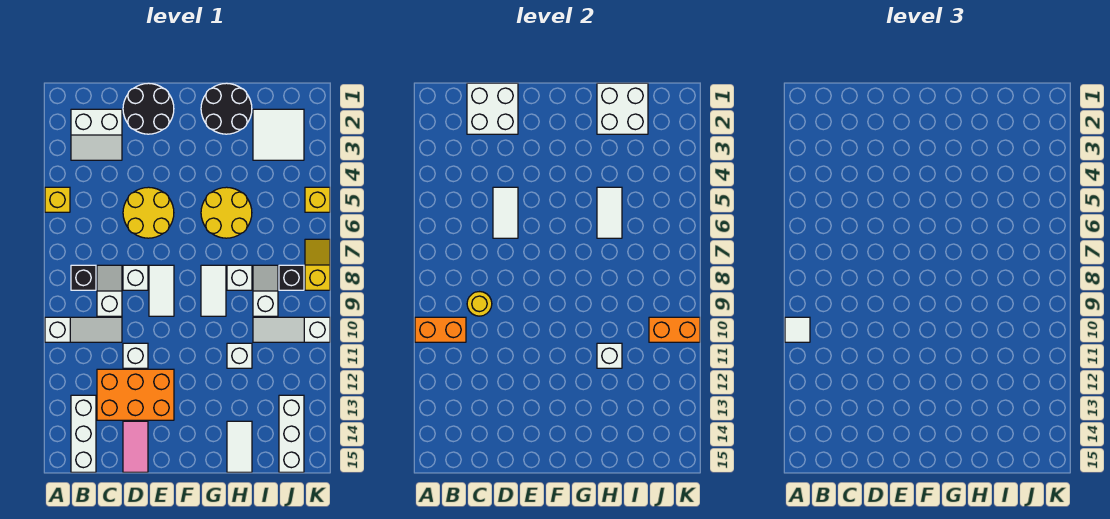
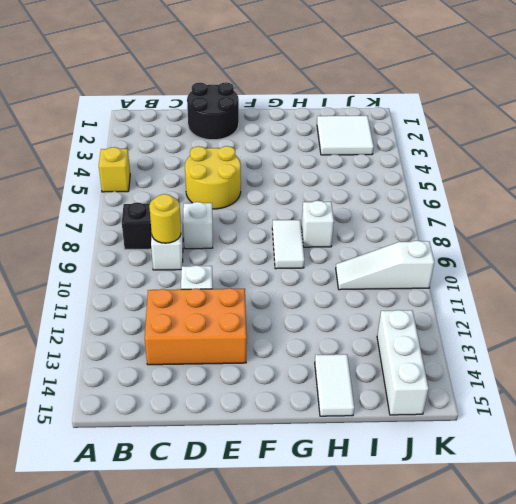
none -> white slope A10:C10 level 1 top A
none -> white slope B2:C3 level 1 top 2
none -> white brick B13:B15 level 1
none -> pink tile D14:D15 level 1

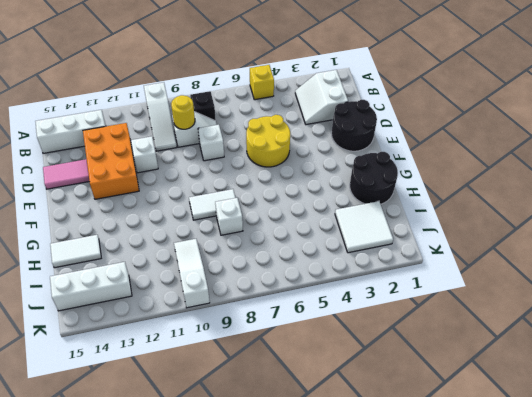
none -> white tile E8:E9 level 1
none -> yellow round brick G5:H6 level 1
none -> white brick H11 level 1
none -> white slope I8:I9 level 1 top 9

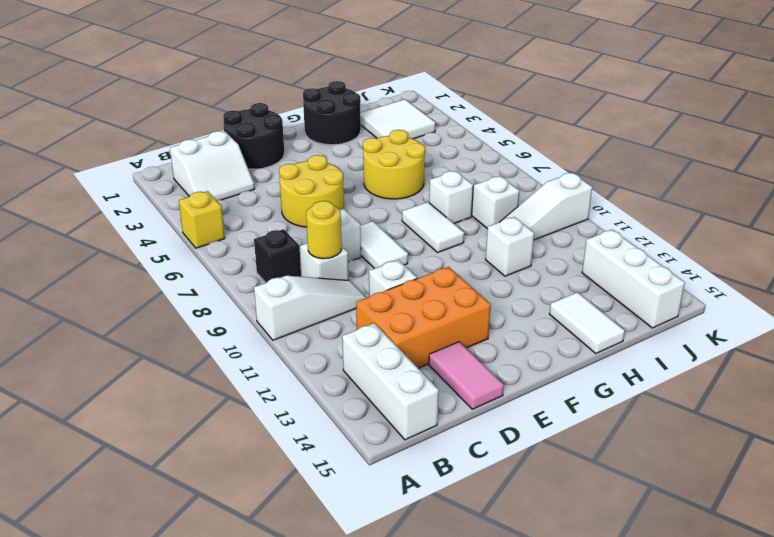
none -> black brick J8 level 1
none -> yellow brick K5 level 1
none -> yellow slope K7:K8 level 1 top 8
none -> orange brick A10:B10 level 2

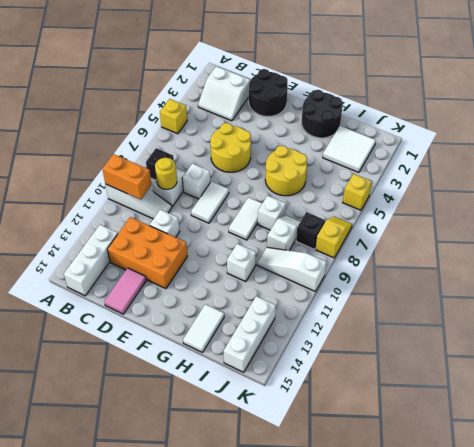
none -> white brick C1:D2 level 2
none -> white tile D5:D6 level 2
none -> white brick H1:I2 level 2
none -> white tile H5:H6 level 2

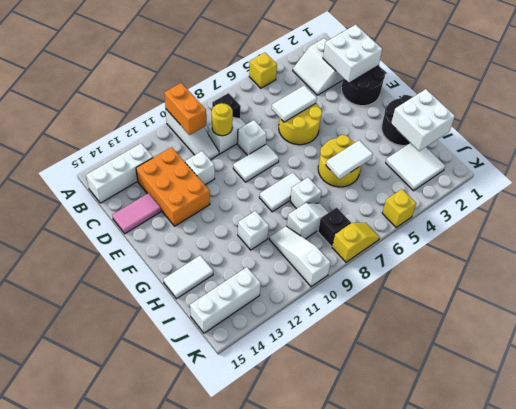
none -> white brick H11 level 2
none -> orange brick J10:K10 level 2
none -> white tile A10 level 3

